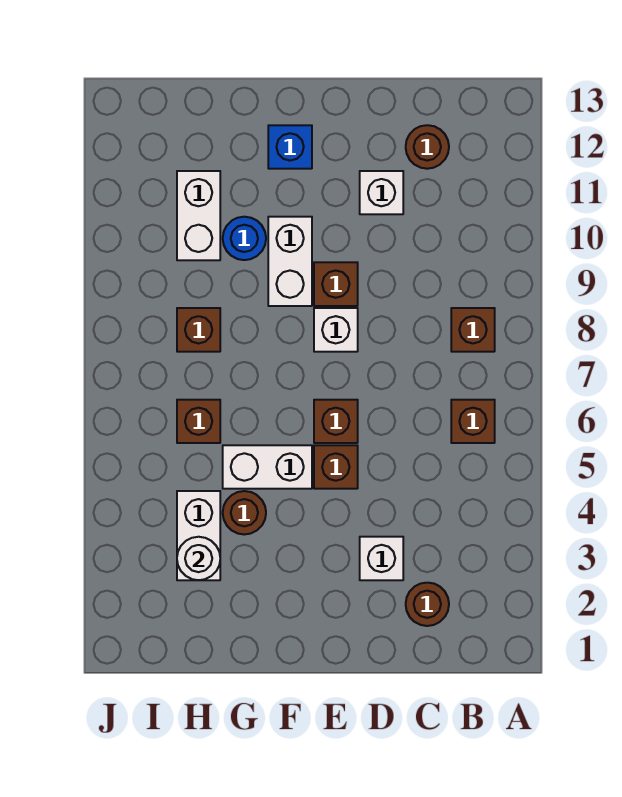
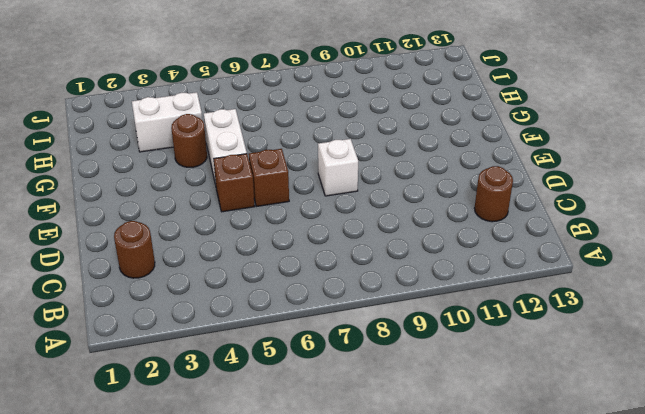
none -> brown brick B6 level 1
none -> brown brick B8 level 1
none -> white brick D3 level 1

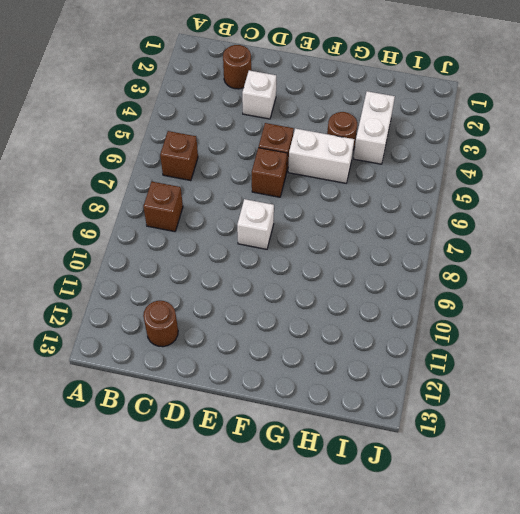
none -> white brick D11 level 1
none -> brown brick E9 level 1
none -> white brick F9:F10 level 1

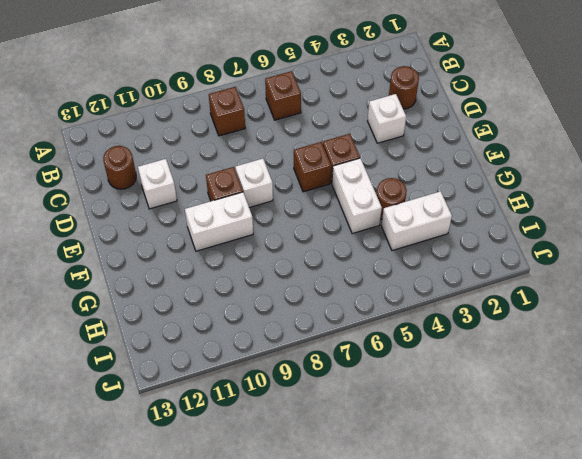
none -> blue brick F12 level 1
none -> blue round brick G10 level 1
none -> brown brick H6 level 1

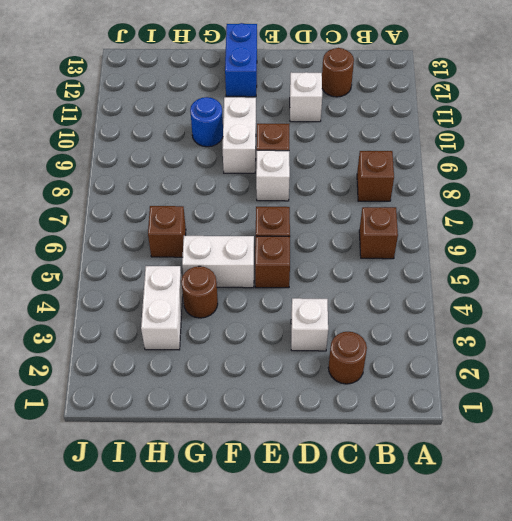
blue brick F12:F13 level 1 -> blue brick F12 level 1
none -> brown brick H8 level 1
none -> white brick H10:H11 level 1
none -> white round brick H3 level 2

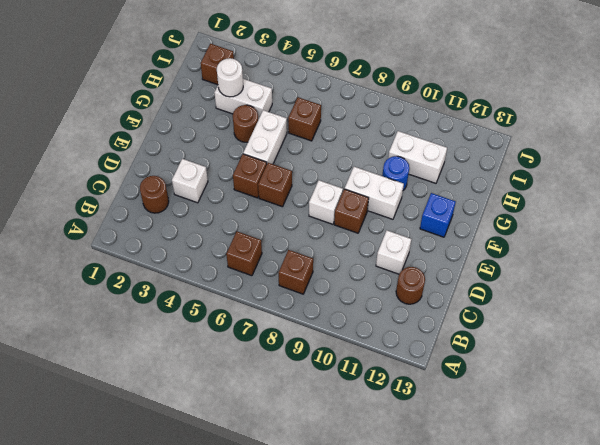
brown brick I2 level 1 -> brown brick H8 level 1

